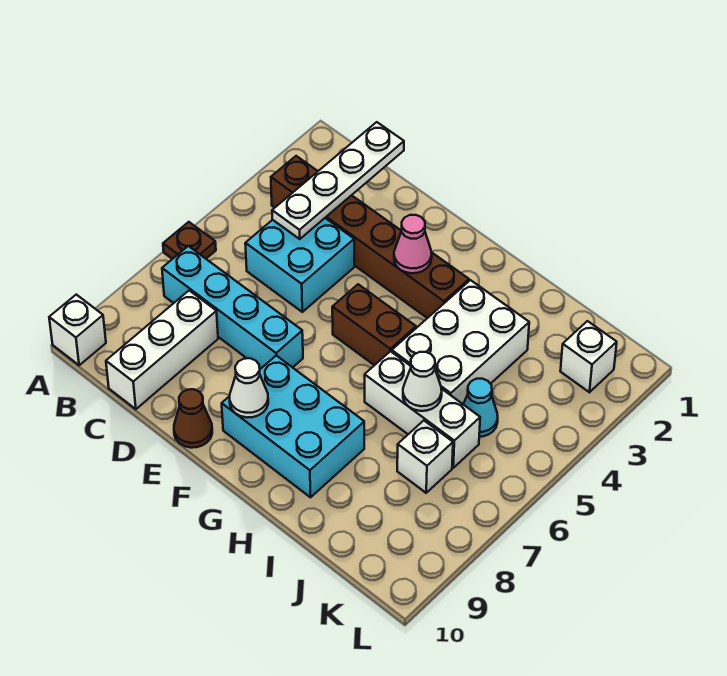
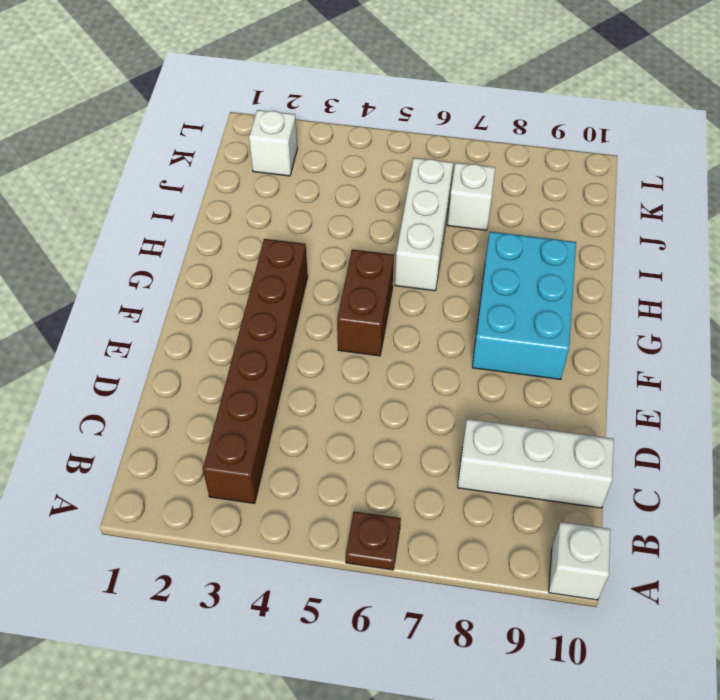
none -> cyan brick B7:E7 level 1
none -> cyan brick C4:D5 level 1
none -> brown cone E10 level 1

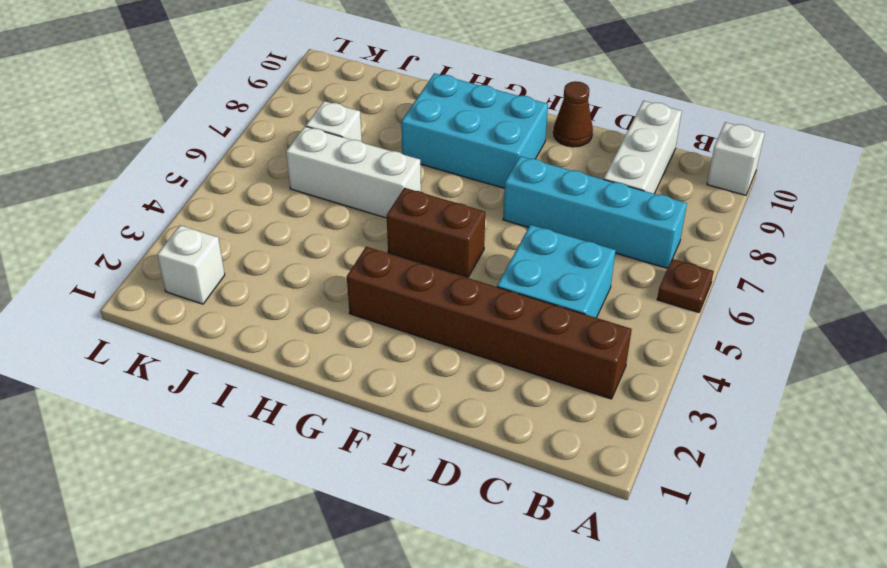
none -> white brick H3:I5 level 1
none -> cyan cone J5 level 1
none -> white plate C1:C4 level 2

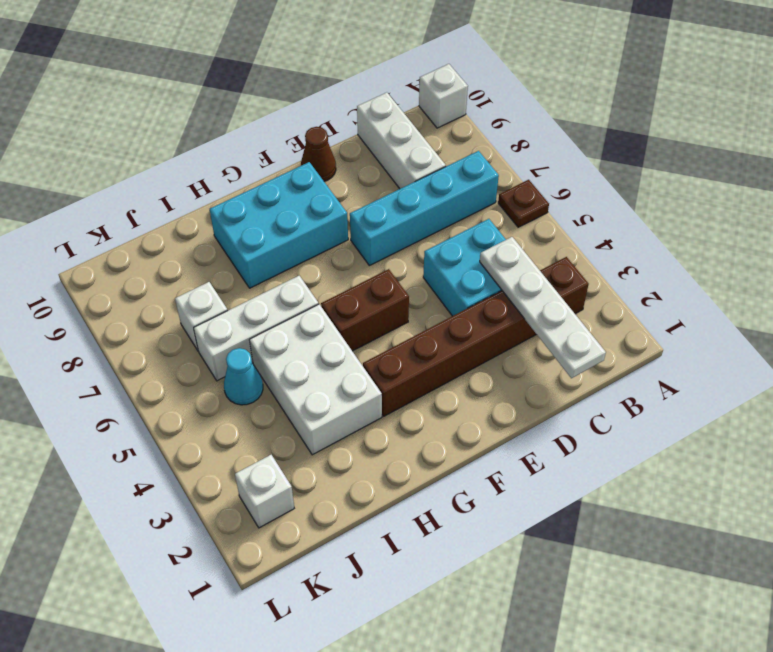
none -> pink cone F3 level 2
none -> white cone F9 level 2
none -> white cone I6 level 2

